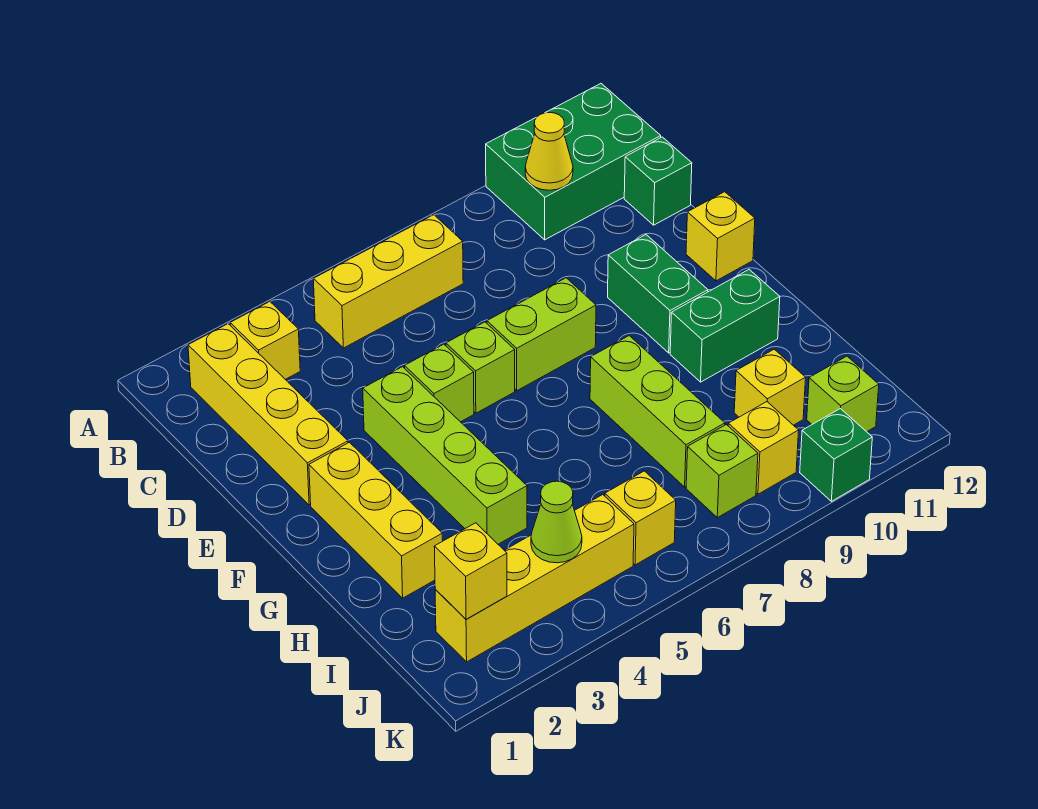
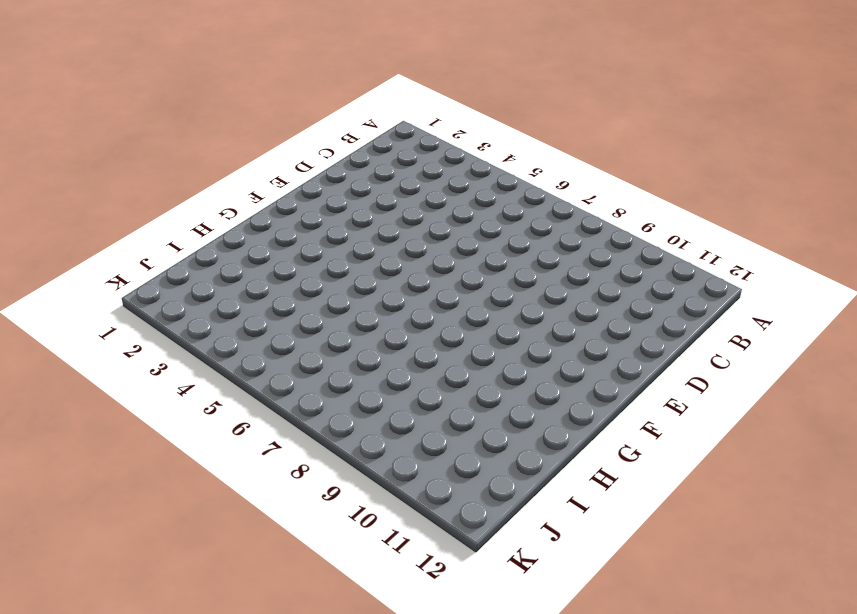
none -> green brick A10:B12 level 1
none -> yellow brick B2:E2 level 1
none -> yellow brick B3 level 1

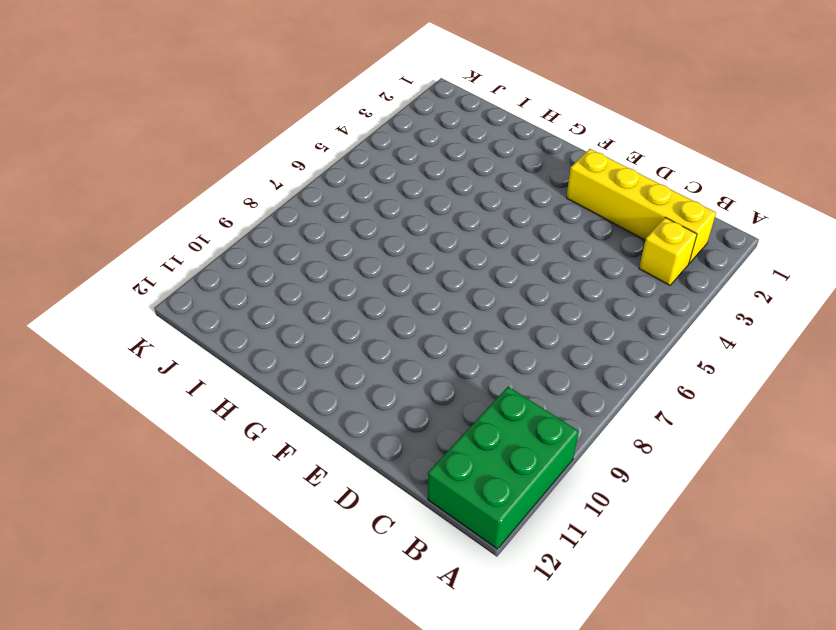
none -> yellow brick B5:B7 level 1
none -> green brick C12 level 1
none -> lime brick E4:H4 level 1

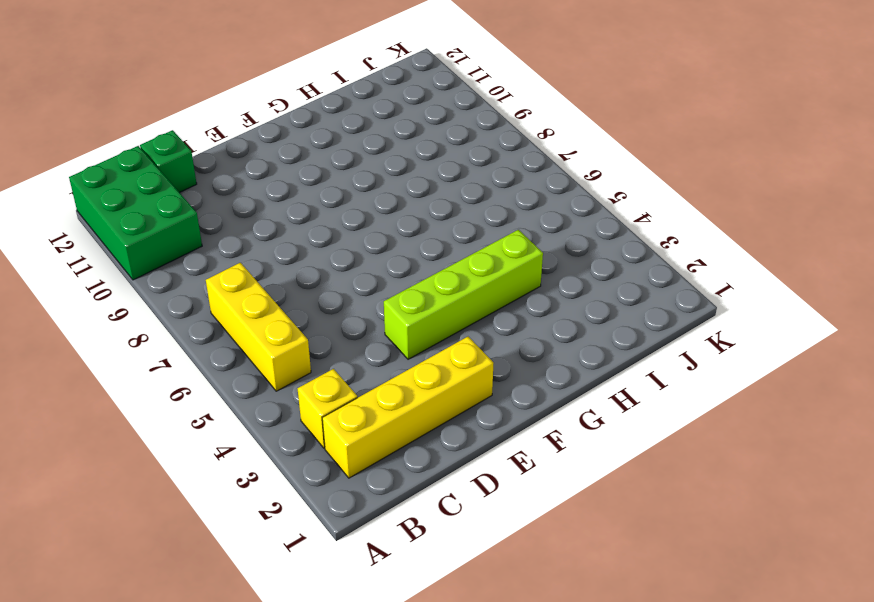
none -> lime brick E5 level 1
none -> lime brick E6 level 1
none -> lime brick E7:E8 level 1

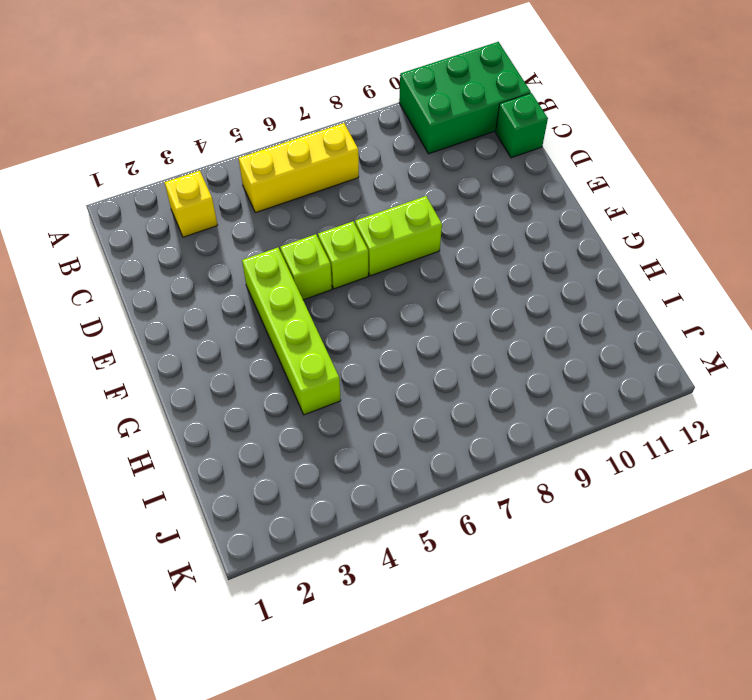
none -> yellow brick B2:E2 level 1
none -> green brick E10:F10 level 1
none -> yellow brick E12 level 1

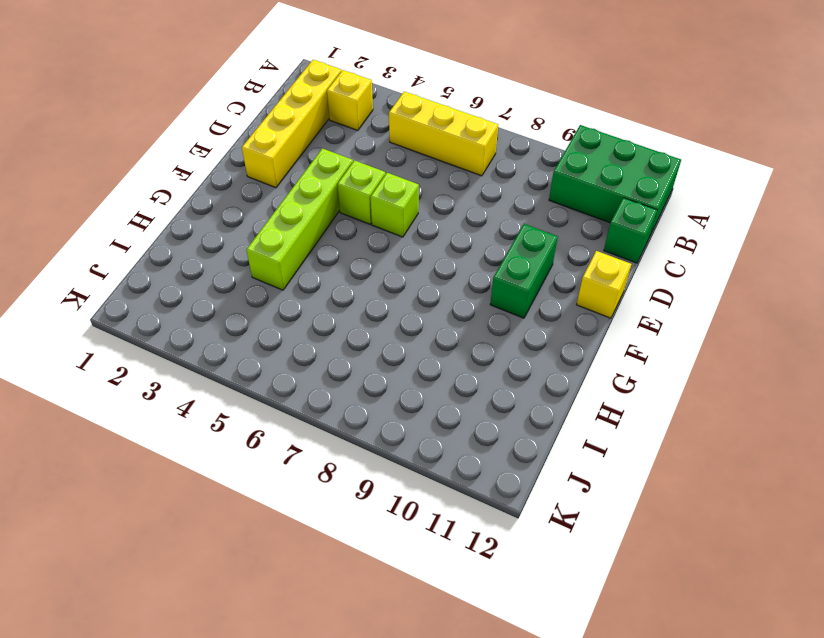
none -> lime brick E7:E8 level 1
none -> yellow brick F2:H2 level 1
none -> lime brick G8:I8 level 1

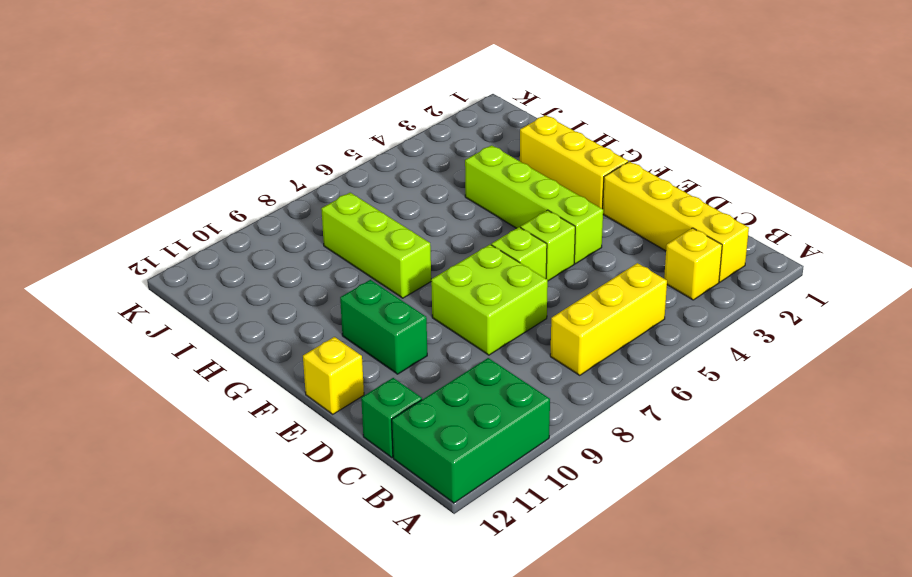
lime brick D7:E8 level 1 -> lime brick E7:E8 level 1
none -> green brick G10:G11 level 1
none -> yellow brick I10 level 1
none -> yellow brick J2:J5 level 1

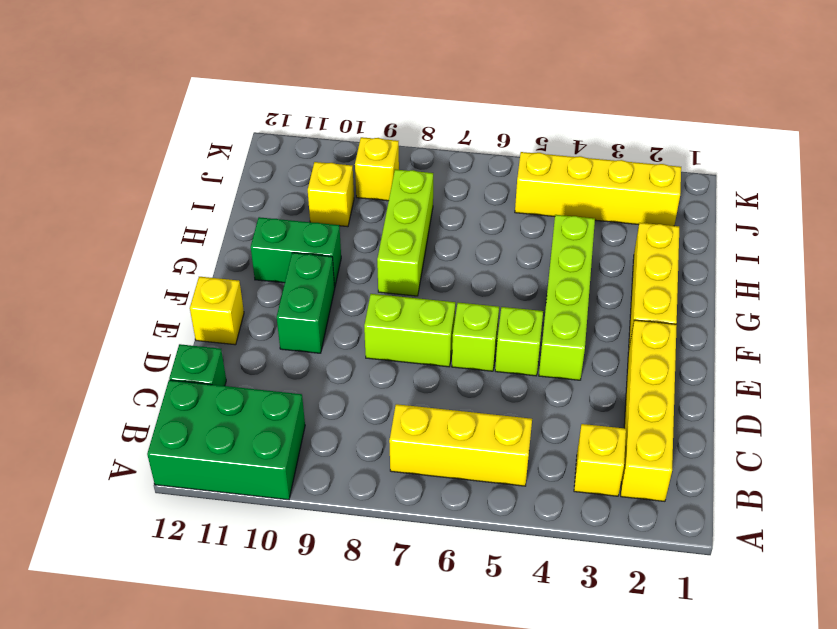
none -> yellow brick J6 level 1
none -> lime brick J8 level 1
none -> lime brick J11 level 1

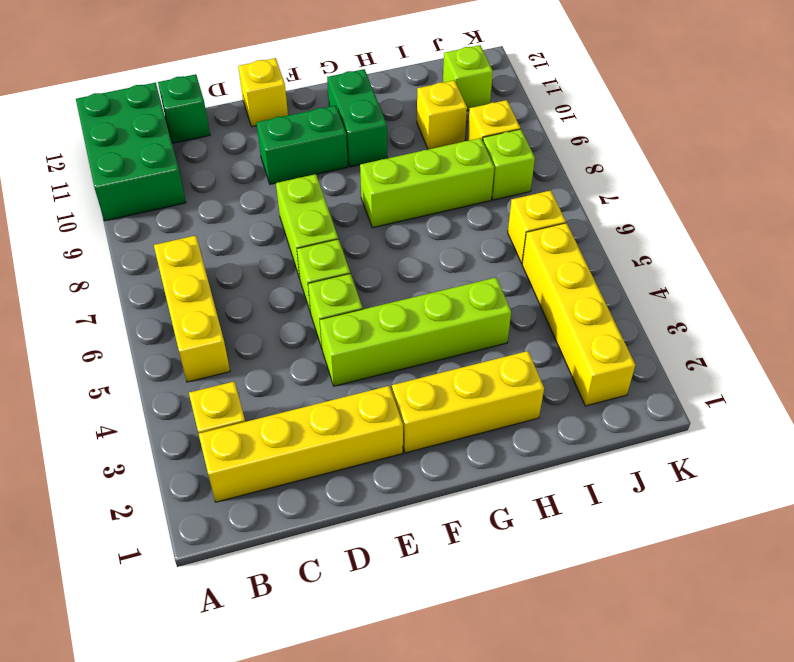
none -> green brick K10 level 1
none -> yellow cone B10 level 2
none -> yellow brick J2 level 2

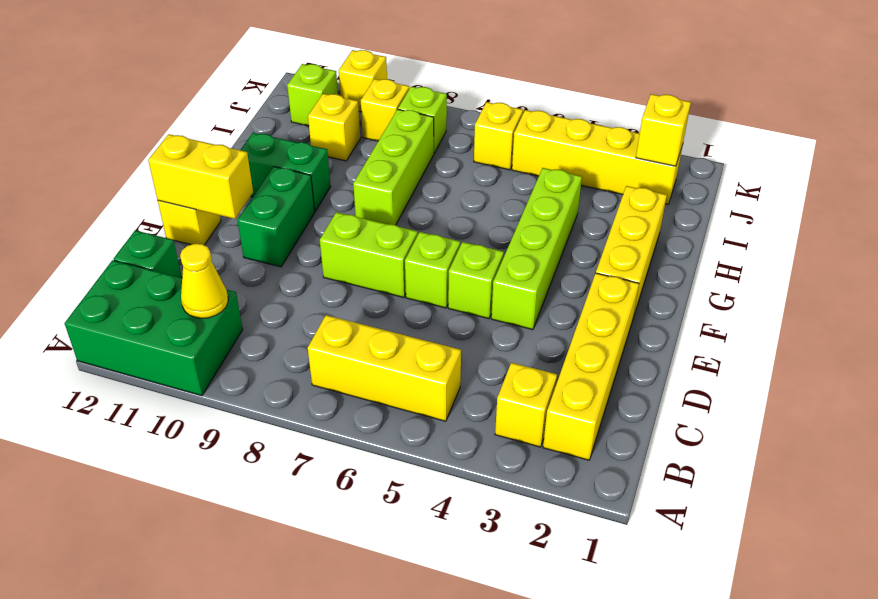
yellow brick E11:E12 level 2 -> none
yellow brick K10 level 1 -> green brick K10 level 1
none -> lime cone J4 level 2

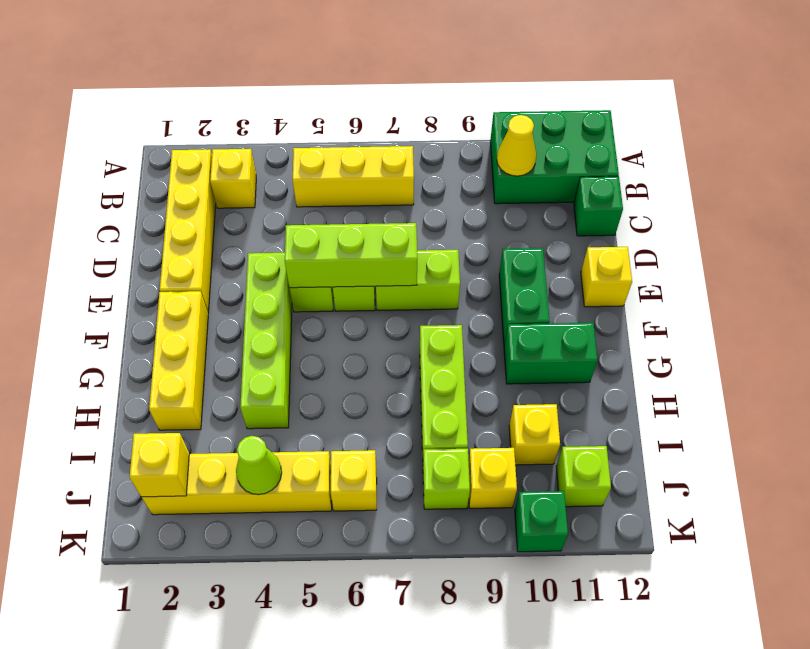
lime brick E5:E7 level 2 -> none

